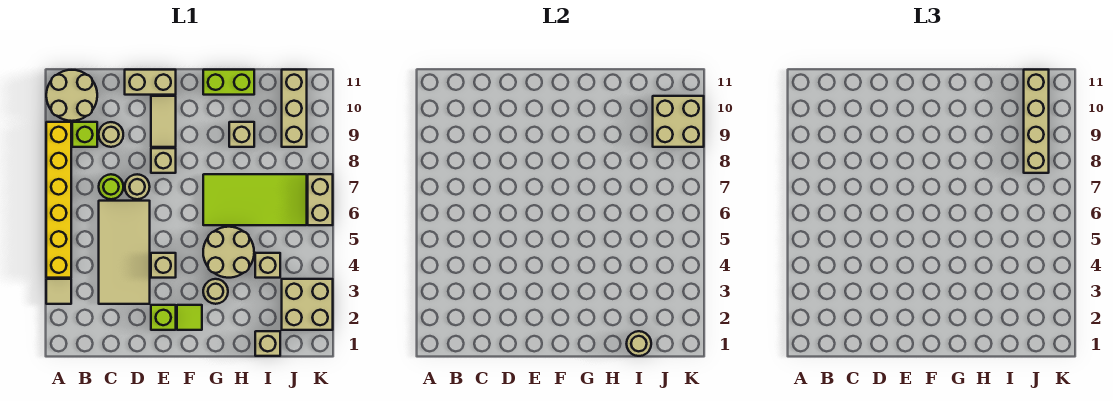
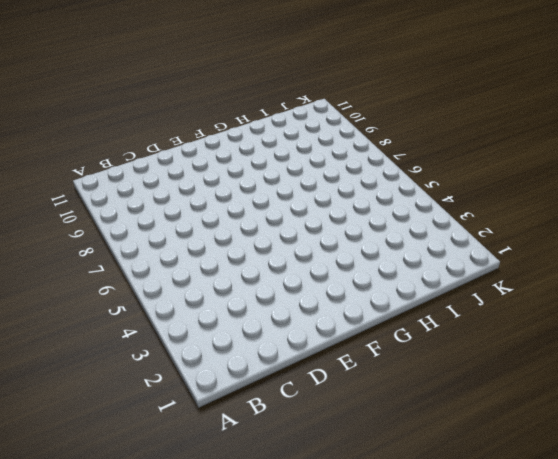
none -> tan tile A3 level 1
none -> yellow brick A4:A9 level 1
none -> tan round brick A10:B11 level 1

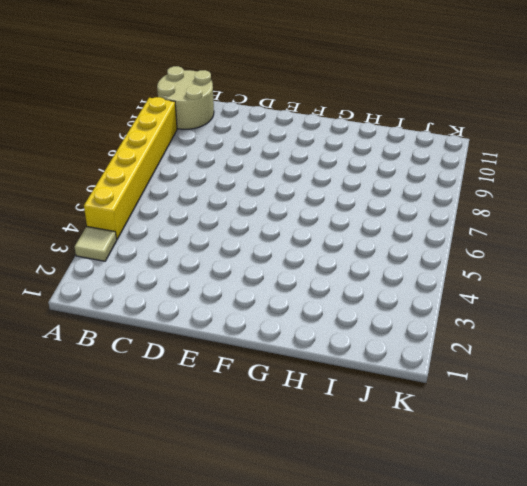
none -> lime brick B9 level 1
none -> tan tile C3:D6 level 1
none -> lime round brick C7 level 1

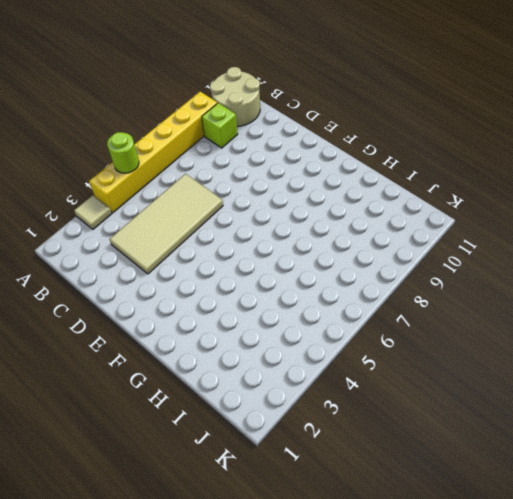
lime round brick A5 level 2 -> lime round brick C7 level 1
none -> tan round brick C9 level 1
none -> tan round brick D7 level 1
none -> tan brick D11:E11 level 1

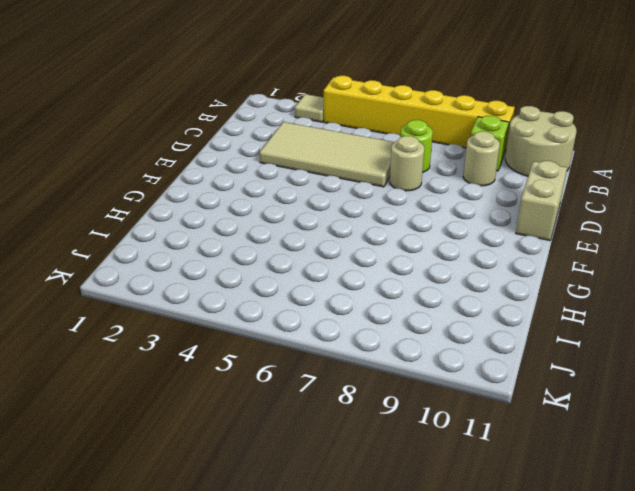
none -> lime brick E2 level 1
none -> tan brick E4 level 1
none -> tan brick E8 level 1

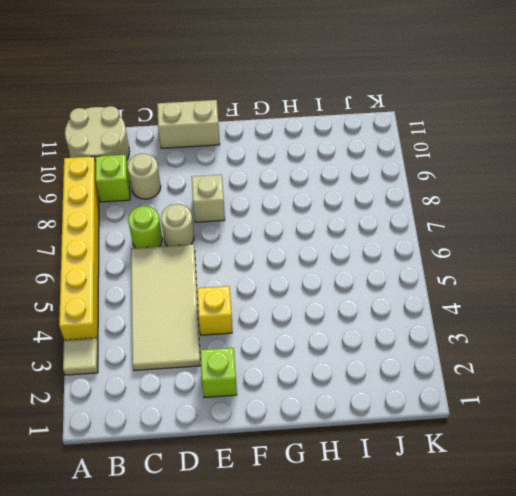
yellow brick E4 level 1 -> tan brick E4 level 1
none -> tan tile E9:E10 level 1
none -> lime tile F2 level 1
none -> tan round brick G3 level 1

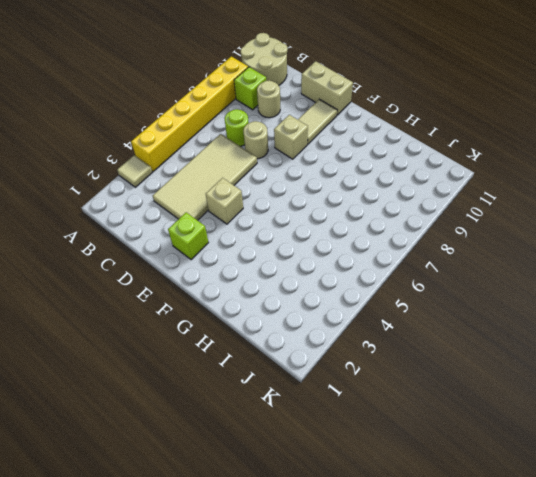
none -> lime tile F2 level 1
none -> tan round brick G3 level 1
none -> tan round brick G4:H5 level 1

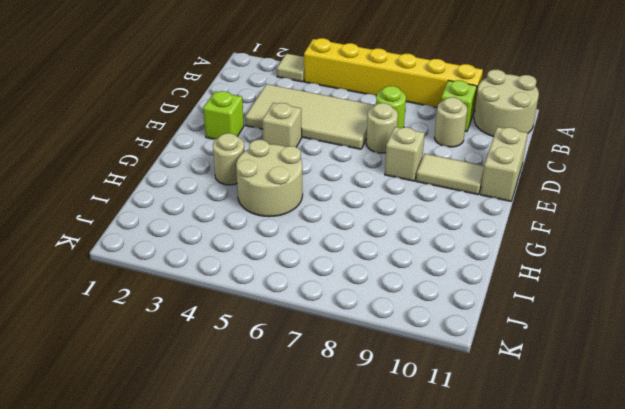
none -> lime tile F2 level 1
none -> lime tile G6:J7 level 1
none -> lime brick G11:H11 level 1

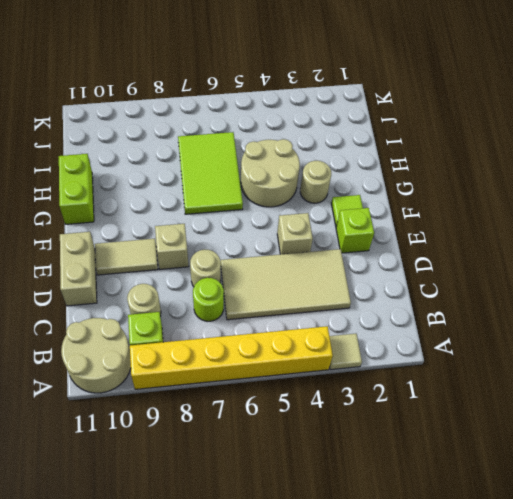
lime tile G6:I7 level 1 -> lime tile G6:J7 level 1
none -> tan brick H9 level 1
none -> tan brick I1 level 1
none -> tan brick I4 level 1

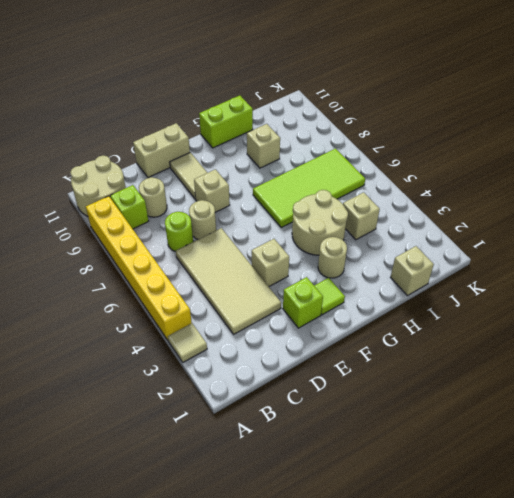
none -> tan brick J2:K3 level 1
none -> tan brick J9:J11 level 1
none -> tan brick K6:K7 level 1

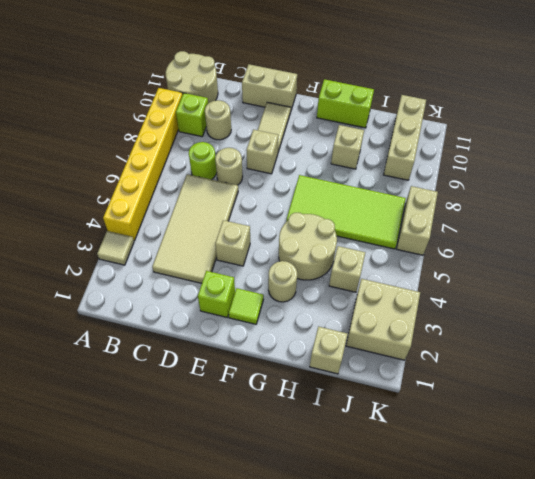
none -> tan round brick I1 level 2
none -> tan brick J9:K10 level 2
none -> tan brick J8:J11 level 3

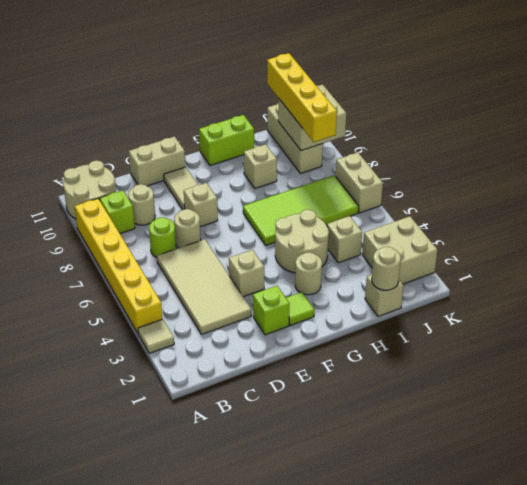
yellow brick J8:J11 level 3 -> tan brick J8:J11 level 3

